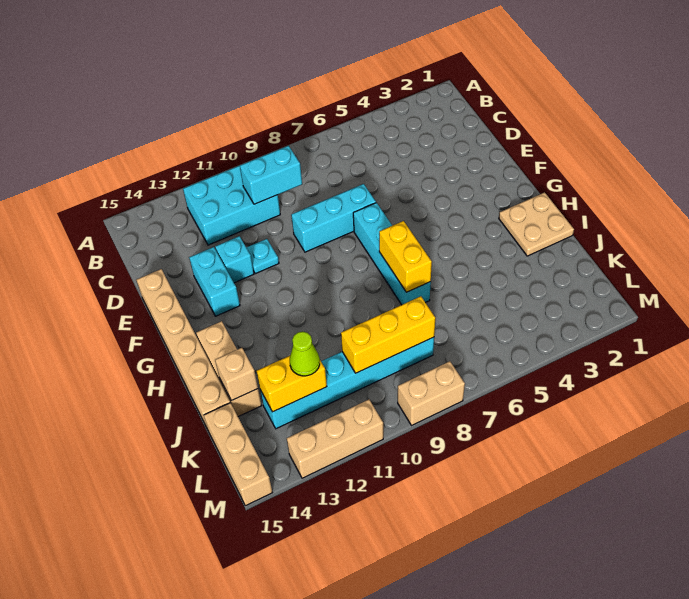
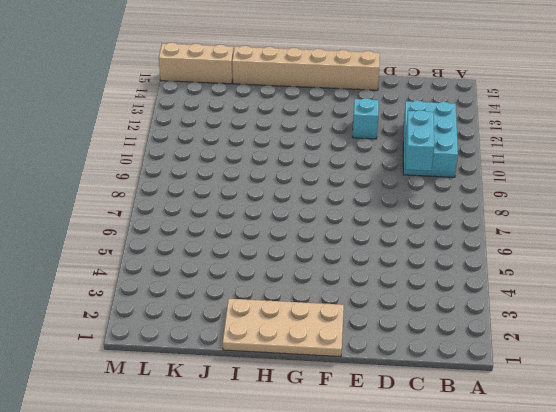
tan plate F1:I2 level 1 -> tan plate H1:I2 level 1
none -> cyan brick E7:E9 level 1
none -> cyan plate E11 level 1
none -> cyan brick E13:F13 level 1

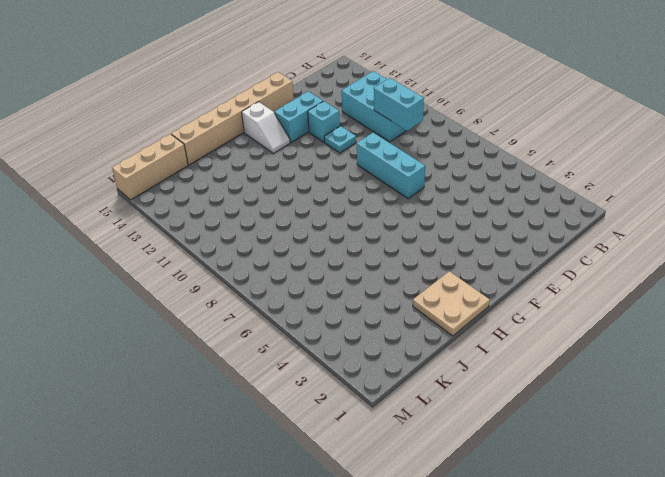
white slope G13:G14 level 1 top 14 -> none
none -> cyan brick F7:I7 level 1
none -> tan brick H14:J14 level 1
none -> cyan brick K8:K13 level 1

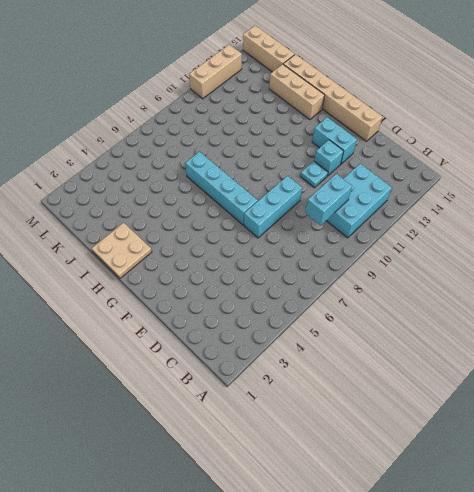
none -> cyan brick K8:K13 level 1
none -> tan brick M8:M9 level 1
none -> yellow brick H7:I7 level 2

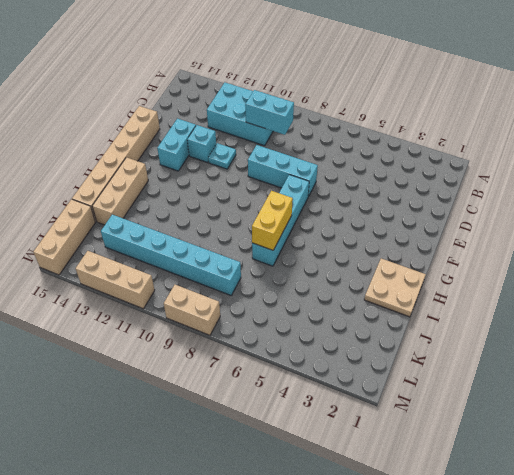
none -> tan brick J14 level 2
none -> yellow brick K8:K10 level 2
none -> yellow brick K12:K13 level 2

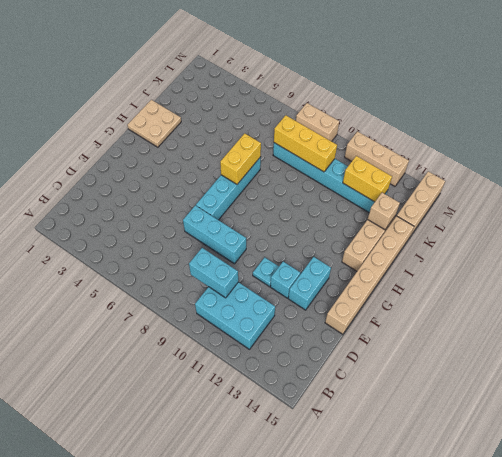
none -> lime cone K12 level 3

